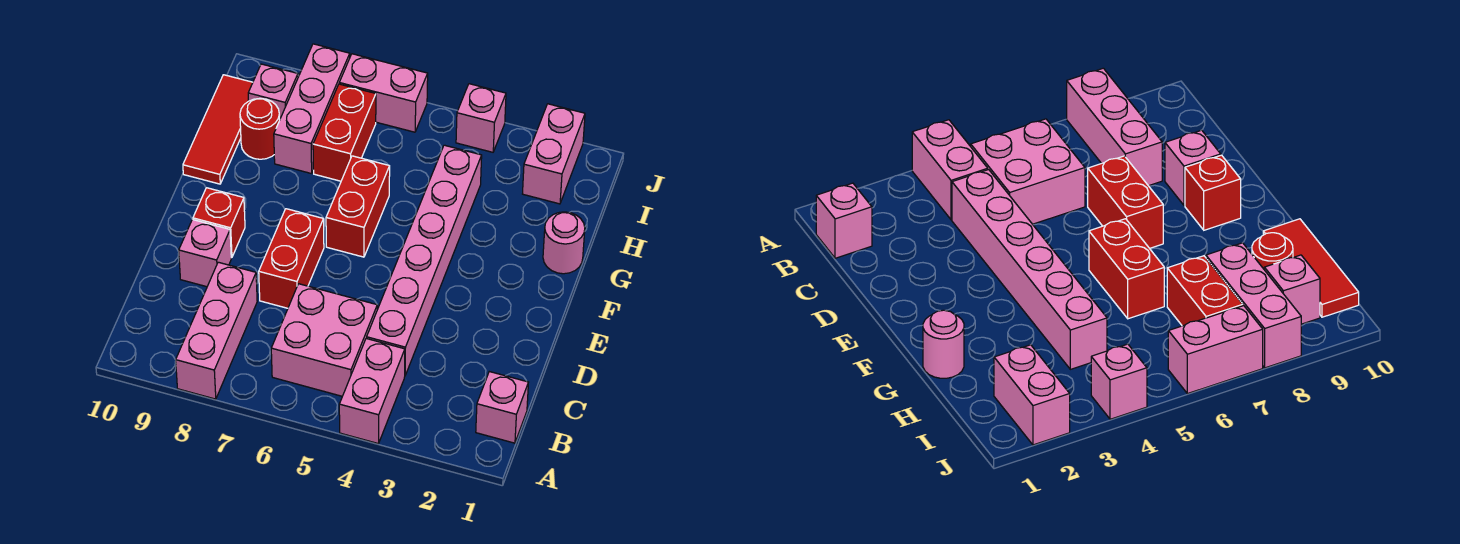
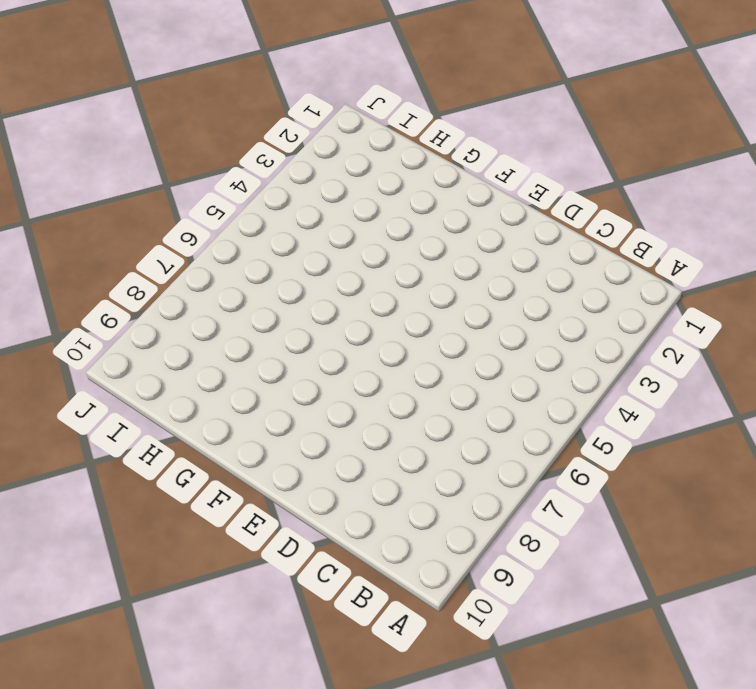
none -> pink brick A4:B4 level 1
none -> pink brick A8:C8 level 1
none -> pink brick B1 level 1

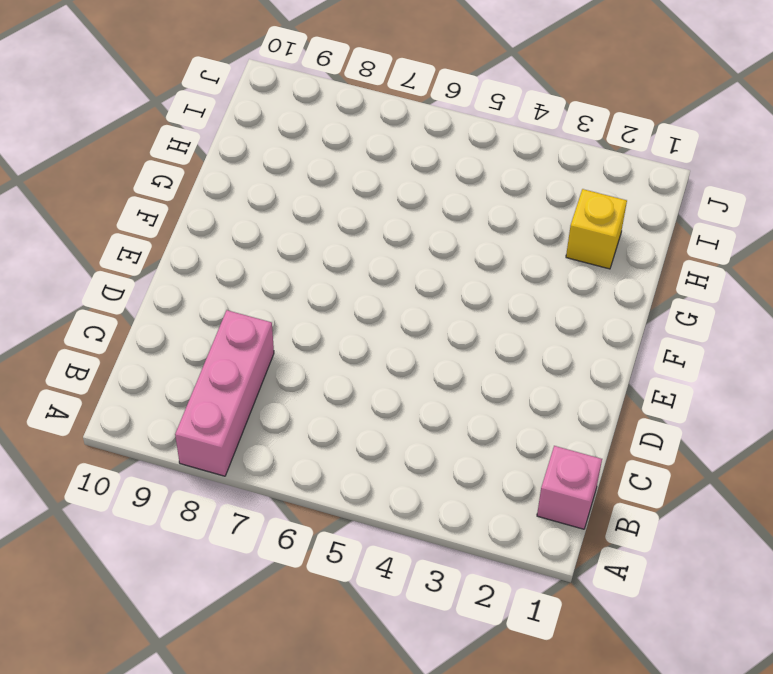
yellow brick H2 level 1 -> none
none -> pink brick A4:B4 level 1
none -> pink brick B5:C6 level 1
none -> pink brick C4:H4 level 1

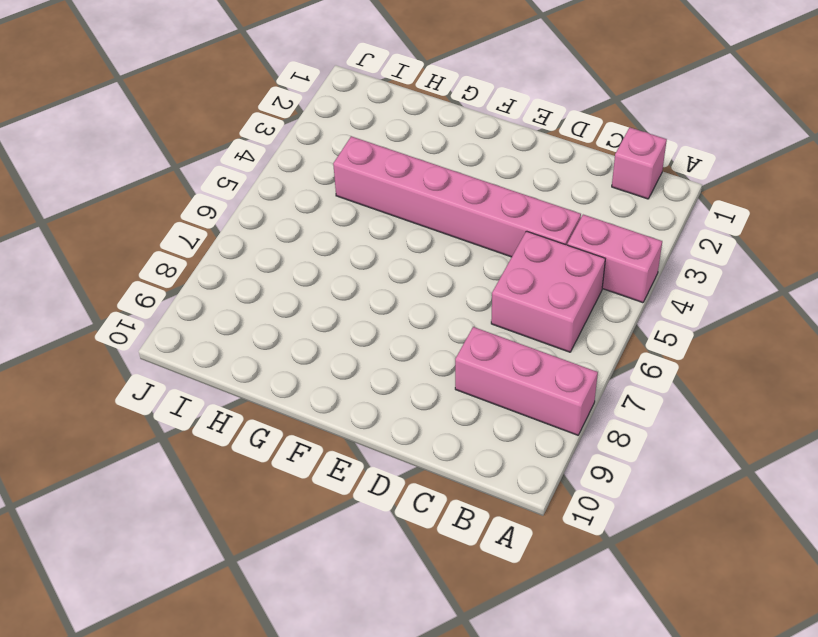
none -> red brick D7:E7 level 1
none -> pink brick D9 level 1
none -> red brick E9 level 1

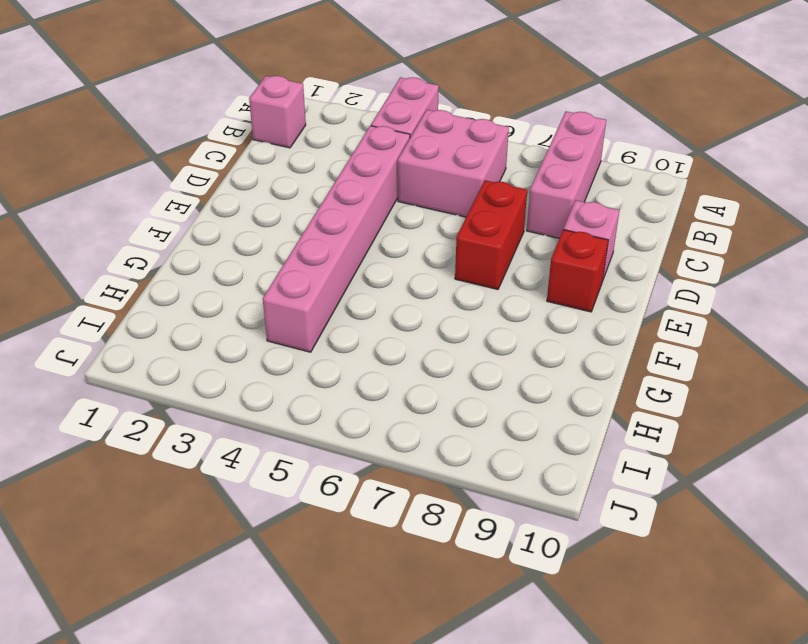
none -> red brick F6:G6 level 1
none -> pink round brick G1 level 1
none -> red tile G10:I10 level 1

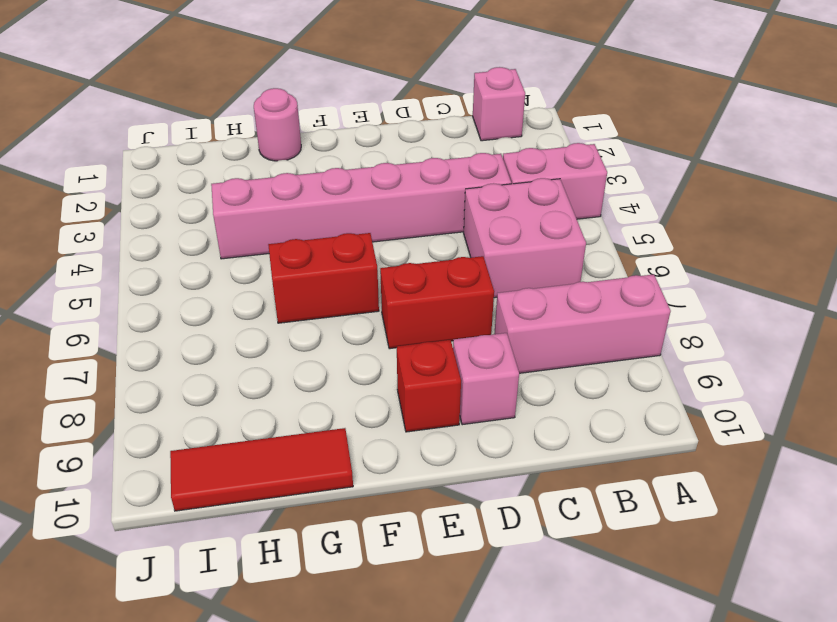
none -> red brick H7:I7 level 1
none -> pink brick H8:J8 level 1
none -> red round brick H9 level 1

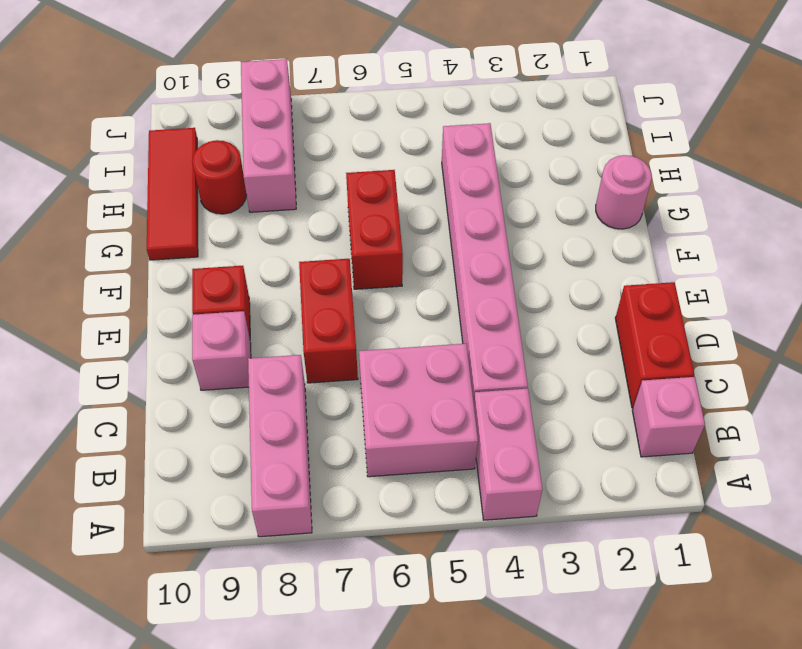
red brick C1:D1 level 1 -> red brick H7:I7 level 1
none -> pink brick I2:J2 level 1
none -> pink brick I9 level 1
none -> pink brick J4 level 1

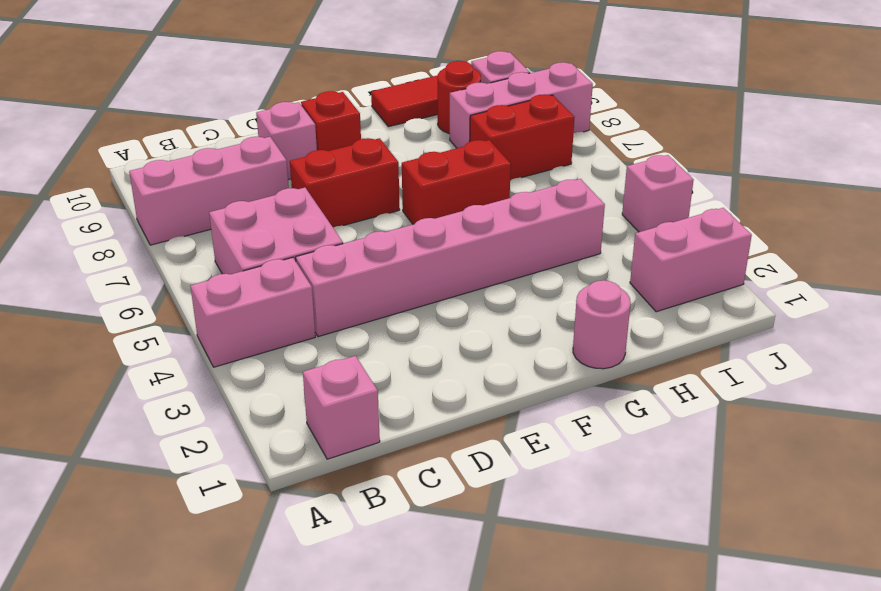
none -> pink brick J6:J7 level 1

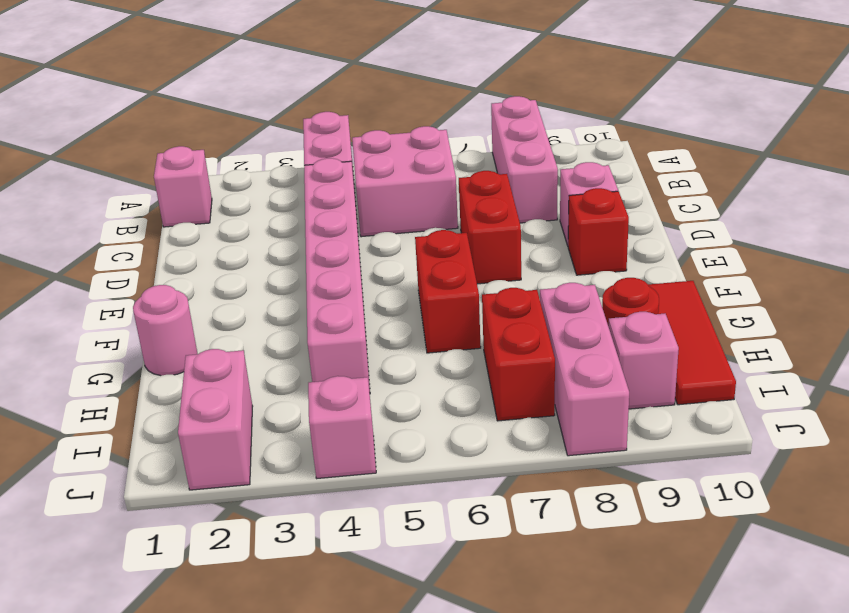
none -> pink brick J6:J7 level 1

